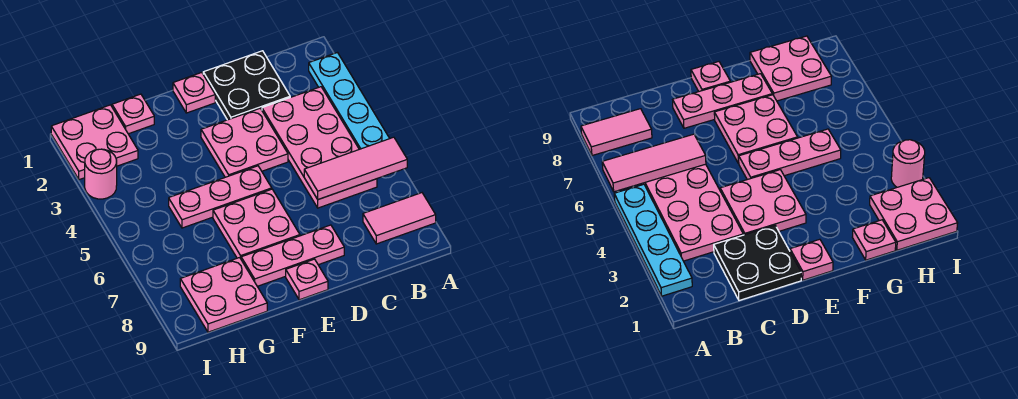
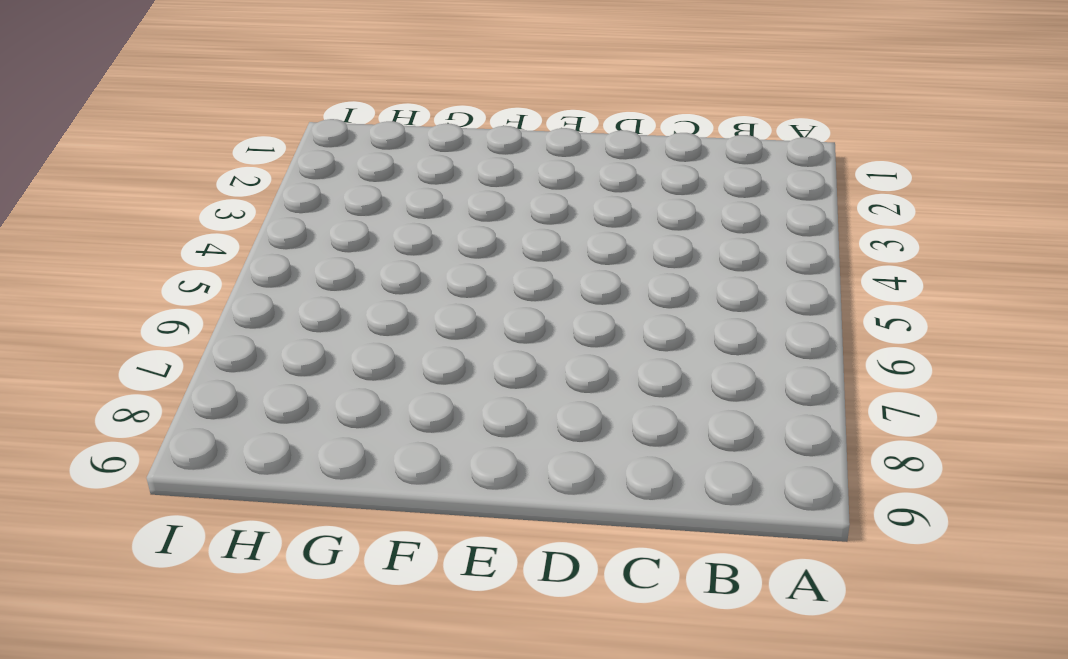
none -> cyan plate A2:A5 level 1
none -> pink tile A8:B8 level 1
none -> pink plate B3:C6 level 1

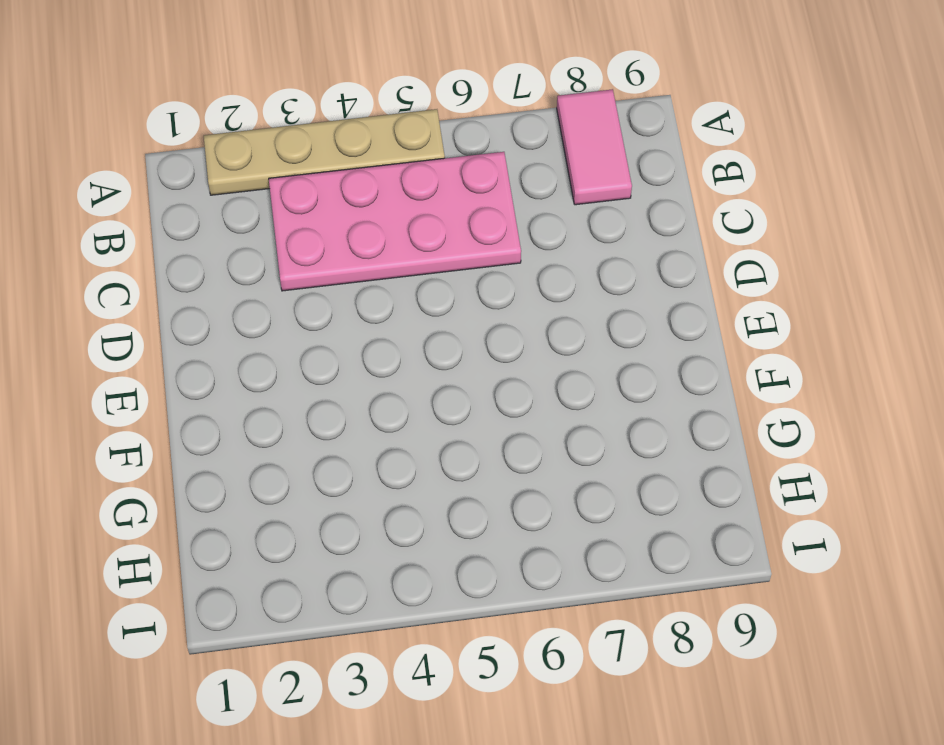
tan plate A2:A5 level 1 -> cyan plate A2:A5 level 1
none -> black plate C1:D2 level 1
none -> pink plate D3:E4 level 1
none -> pink plate D8:F8 level 1

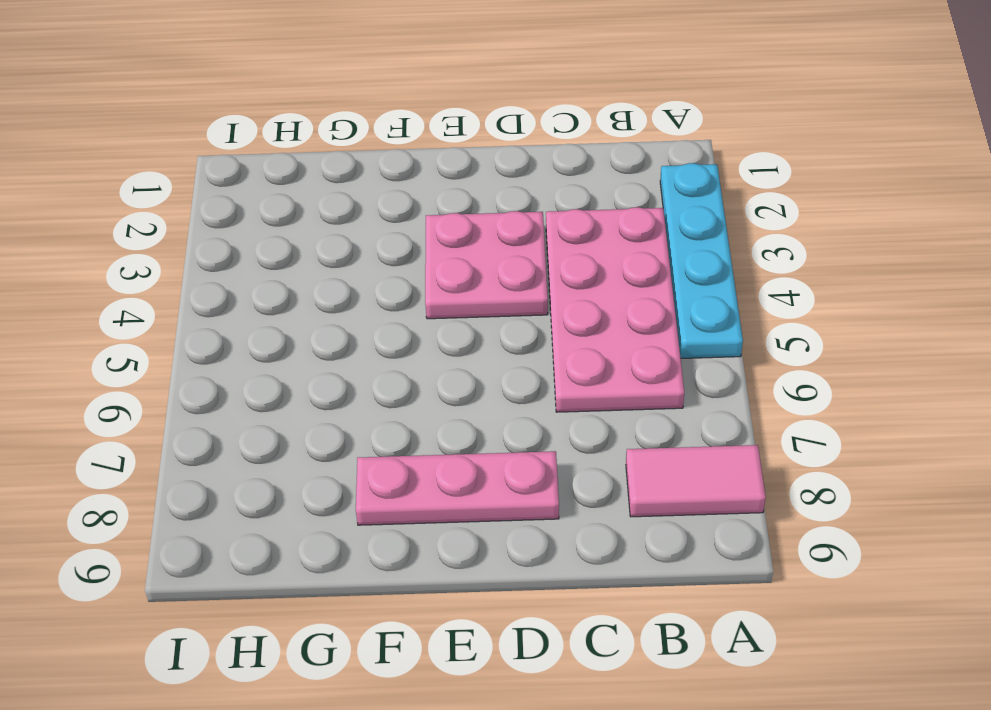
none -> black plate C1:D2 level 1
none -> pink plate E1 level 1
none -> pink plate E5:G5 level 1

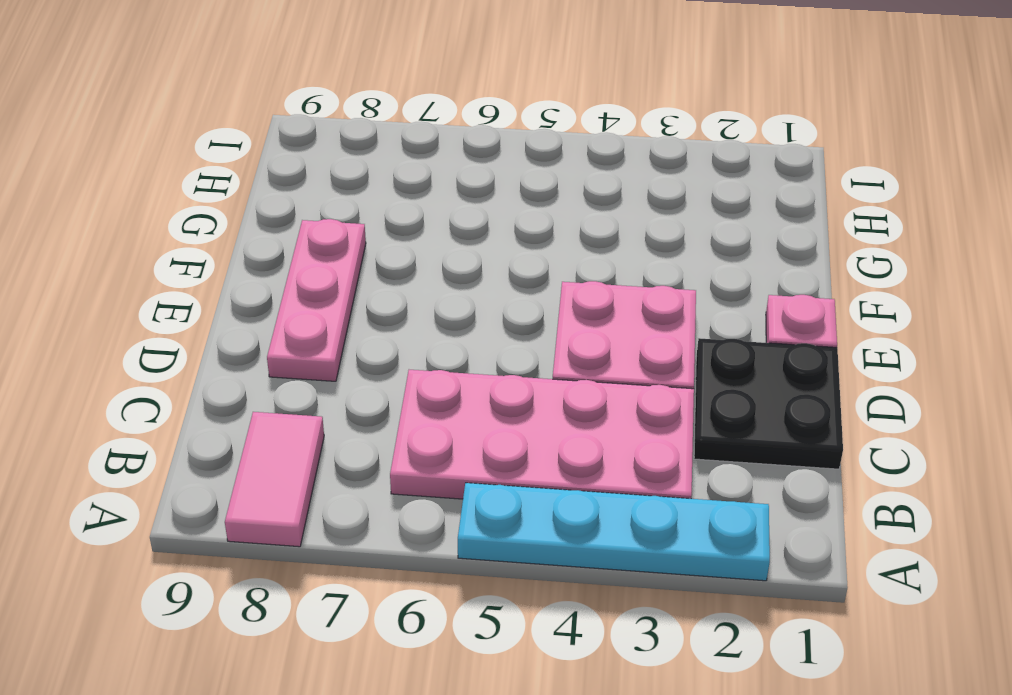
none -> pink plate E5:G5 level 1
none -> pink plate E6:F7 level 1
none -> pink plate E9 level 1

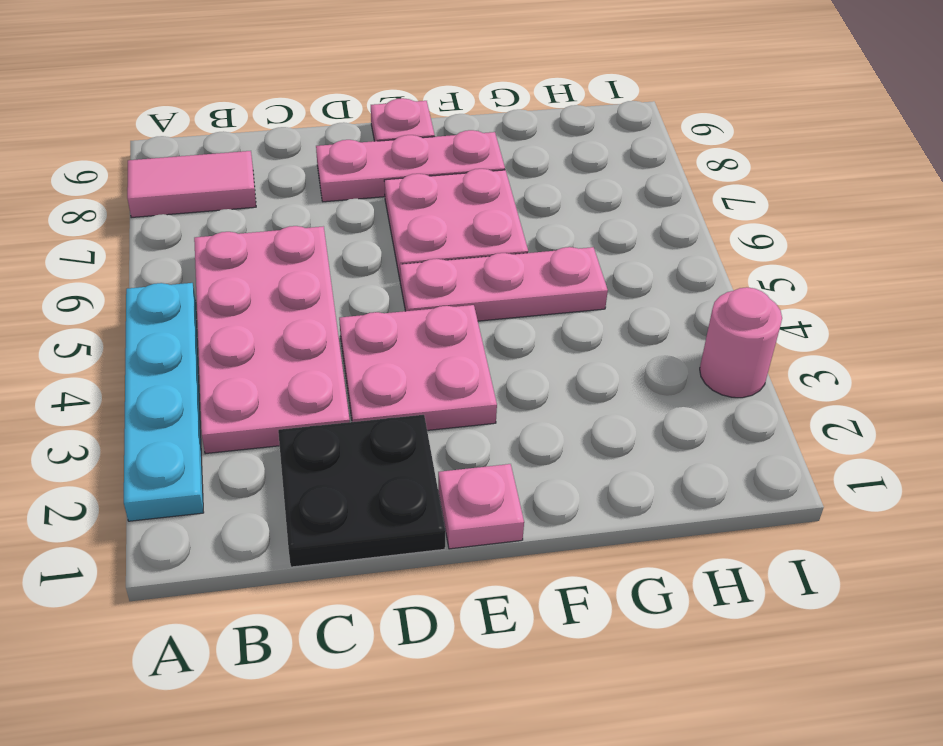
none -> pink plate G1 level 1
none -> pink plate G8:H9 level 1
none -> pink plate H1:I2 level 1

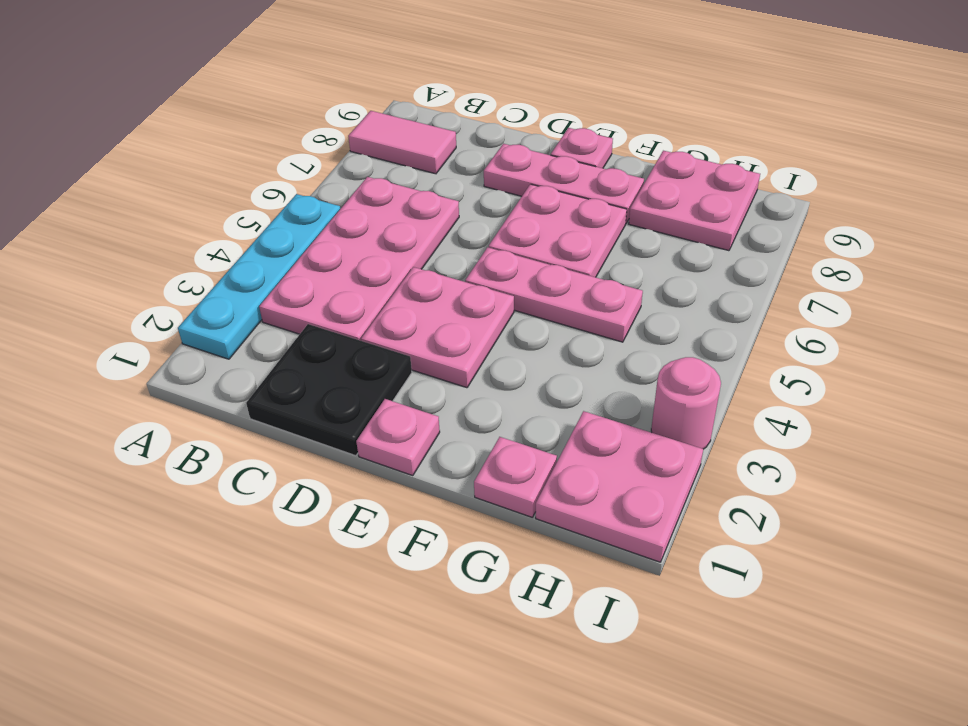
none -> pink tile A6:C6 level 2

